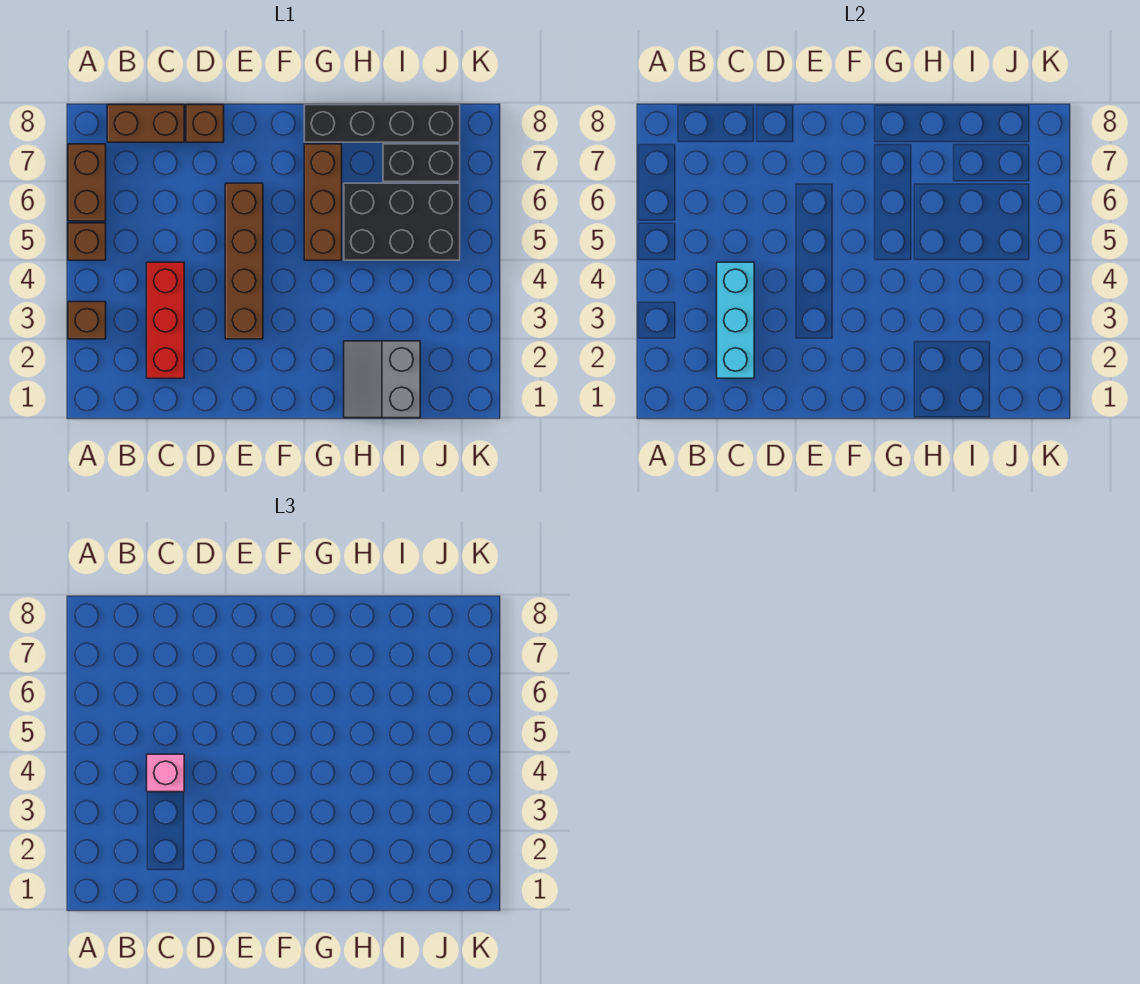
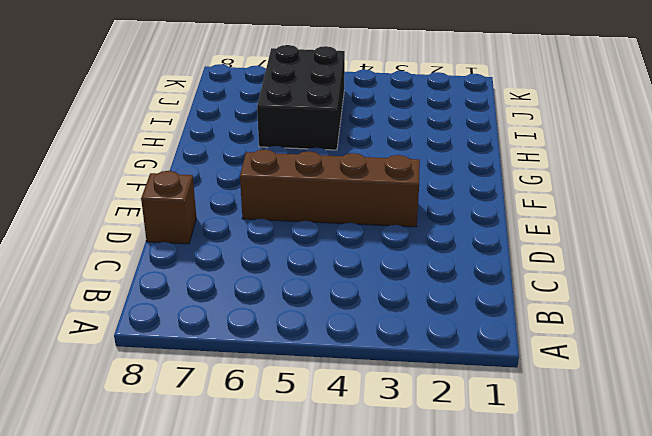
none -> brown brick A3 level 1
none -> brown brick A5 level 1
none -> brown brick A6:A7 level 1

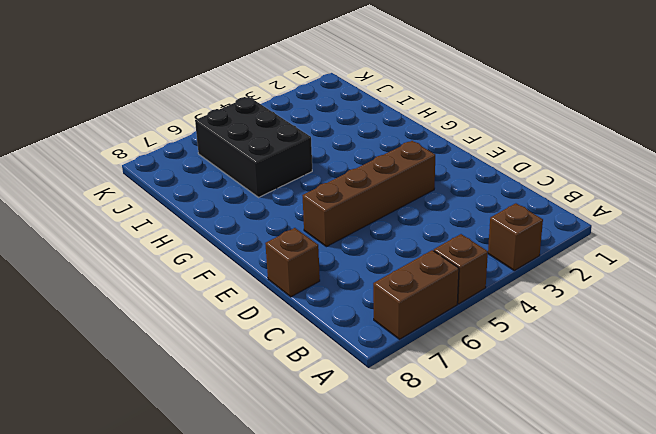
none -> brown brick B8:C8 level 1
none -> red brick C2:C4 level 1
none -> brown brick G5:G7 level 1

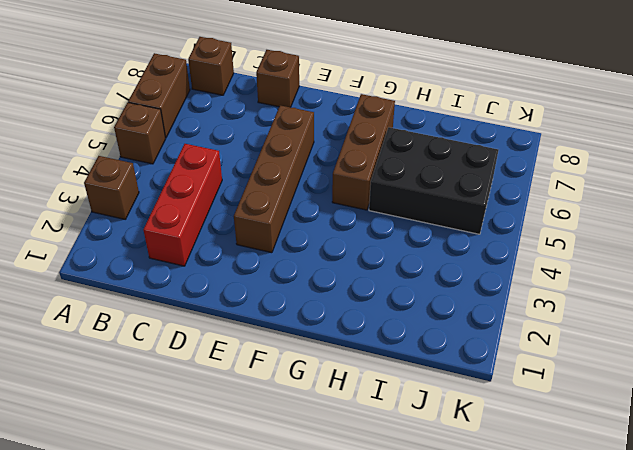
brown brick B8 level 1 -> brown brick B8:C8 level 1
none -> black brick G8:J8 level 1
none -> grey slope H1:I2 level 1 top I
none -> black brick I7:J7 level 1

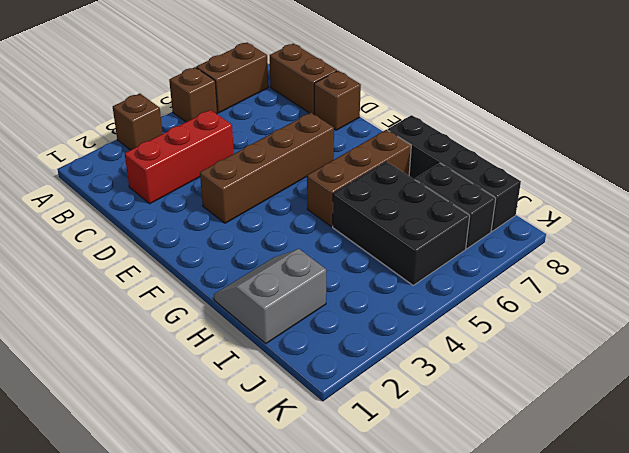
none -> cyan brick C2:C4 level 2
none -> pink brick C4 level 3

